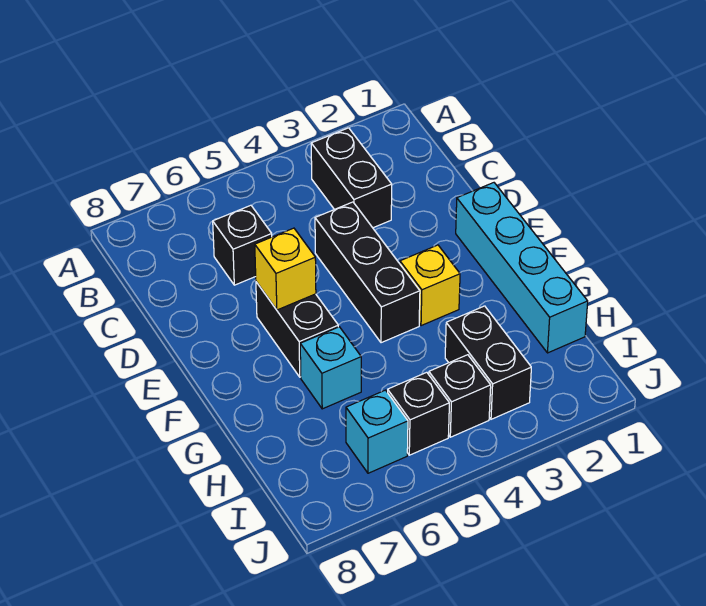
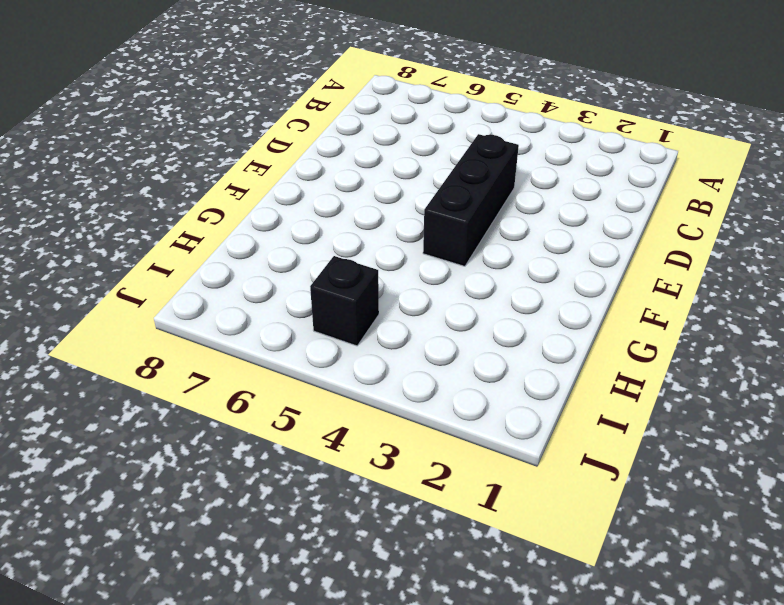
none -> black brick B3:C3 level 1
none -> black brick C6 level 1
none -> cyan brick E1:H1 level 1

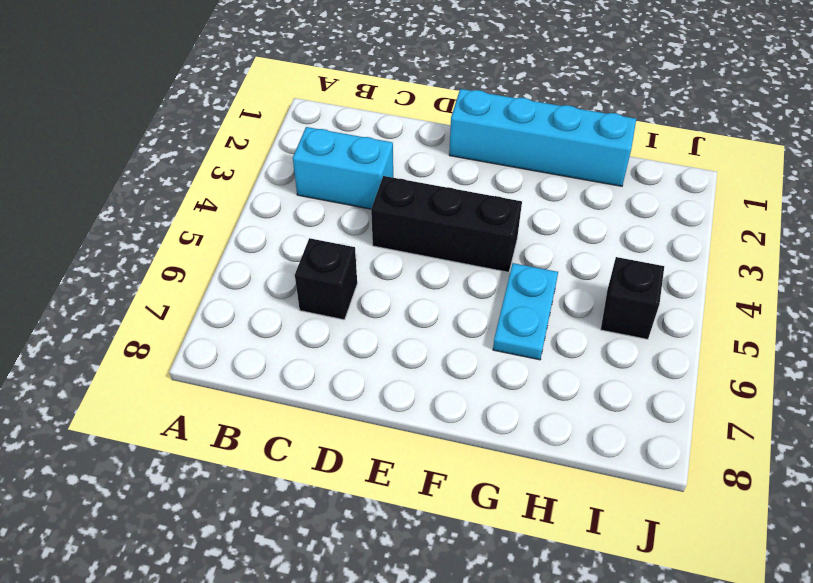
cyan brick B3:C3 level 1 -> black brick B3:C3 level 1
cyan plate G5:G6 level 1 -> cyan brick G6 level 1
none -> black brick E6:F6 level 1
none -> yellow brick F3 level 1
none -> black brick H3:I3 level 1

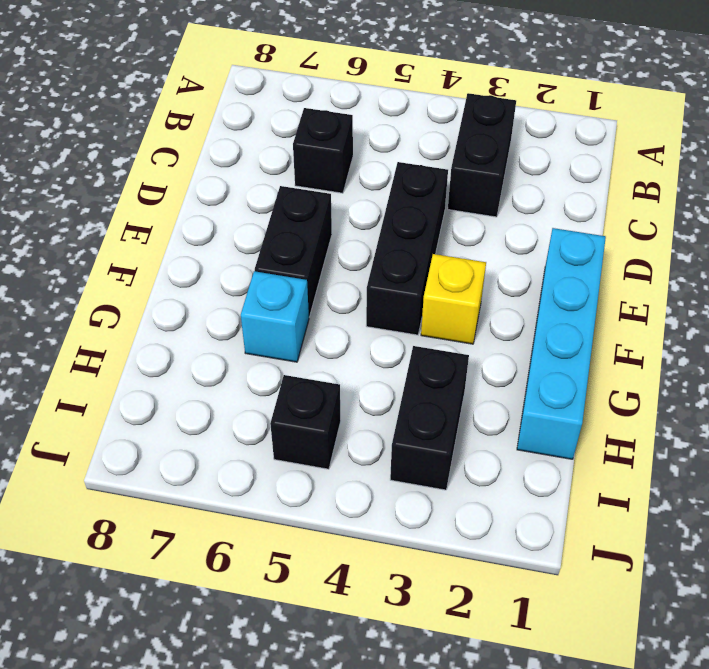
none -> black brick I4 level 1
none -> cyan brick I6 level 1
none -> yellow brick E6 level 2

